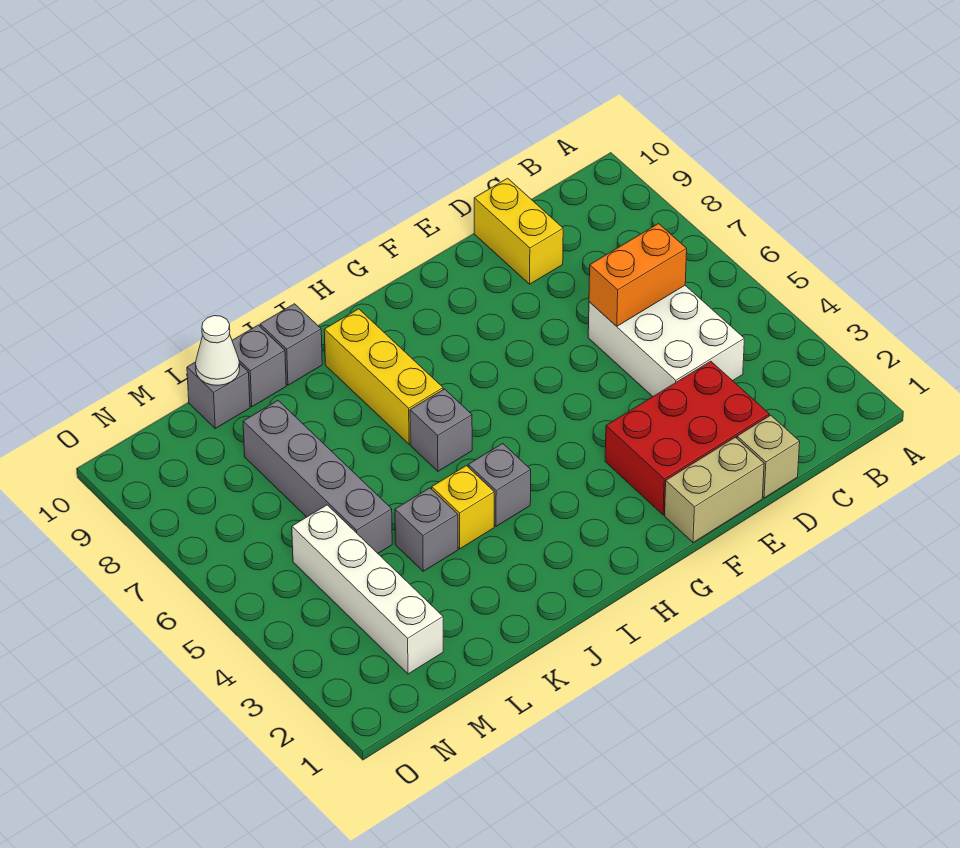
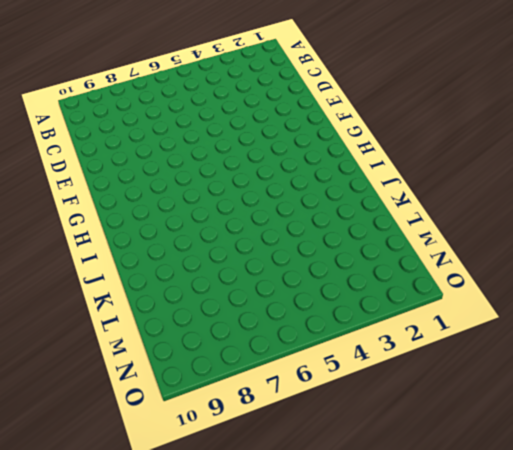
none -> white brick C4:D6 level 1
none -> tan brick D1 level 1
none -> red brick D2:F3 level 1

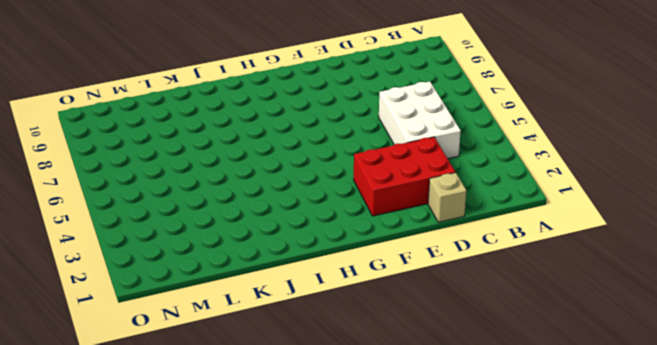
none -> yellow brick D9:D10 level 1
none -> tan brick E1:F1 level 1
none -> grey brick I4 level 1

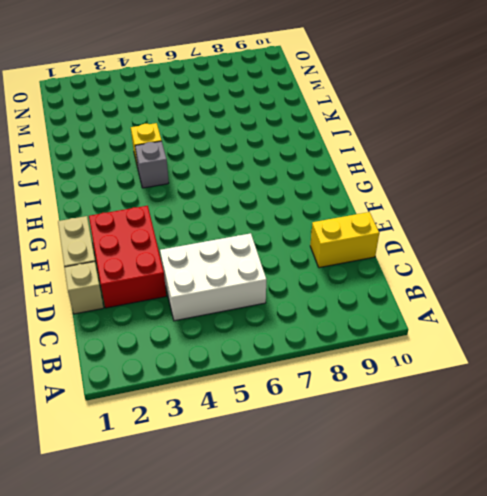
none -> grey brick I6 level 1
none -> yellow brick I7:I9 level 1
none -> grey brick J10 level 1

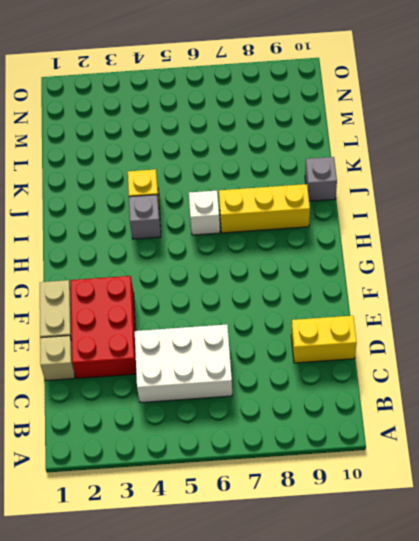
white brick I6 level 1 -> grey brick I6 level 1
none -> grey brick K4 level 1
none -> grey brick K10 level 1
none -> grey brick L5:L8 level 1

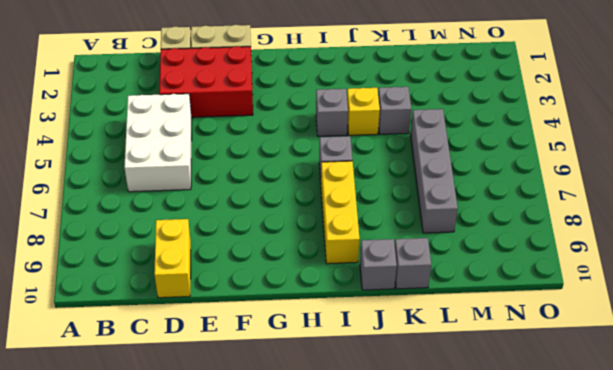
none -> grey brick L10 level 1
none -> white brick M2:M5 level 1
none -> orange brick C6:D6 level 2

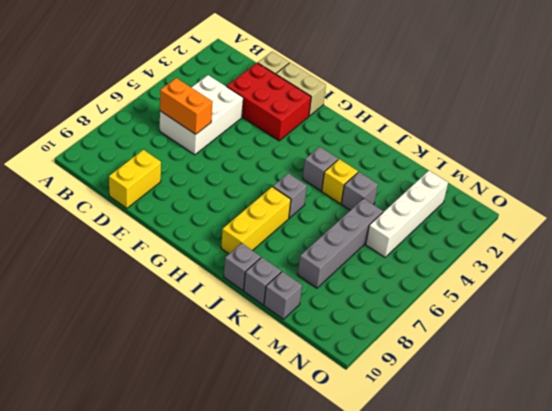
none -> white cone L10 level 2

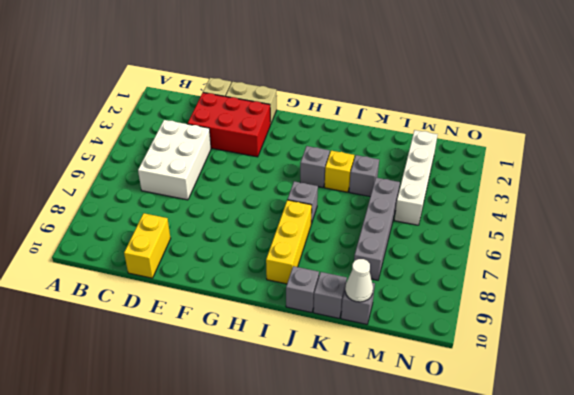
none -> orange brick C6:D6 level 2

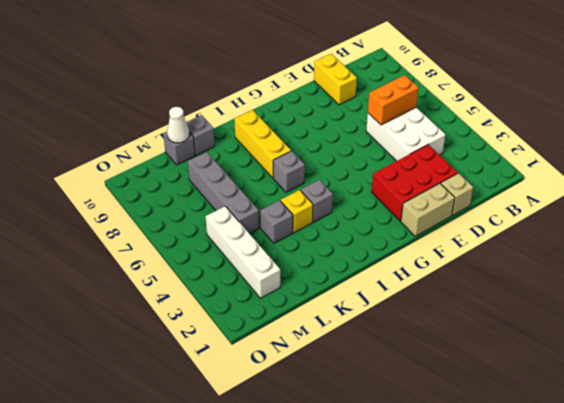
none -> grey brick J10 level 1

